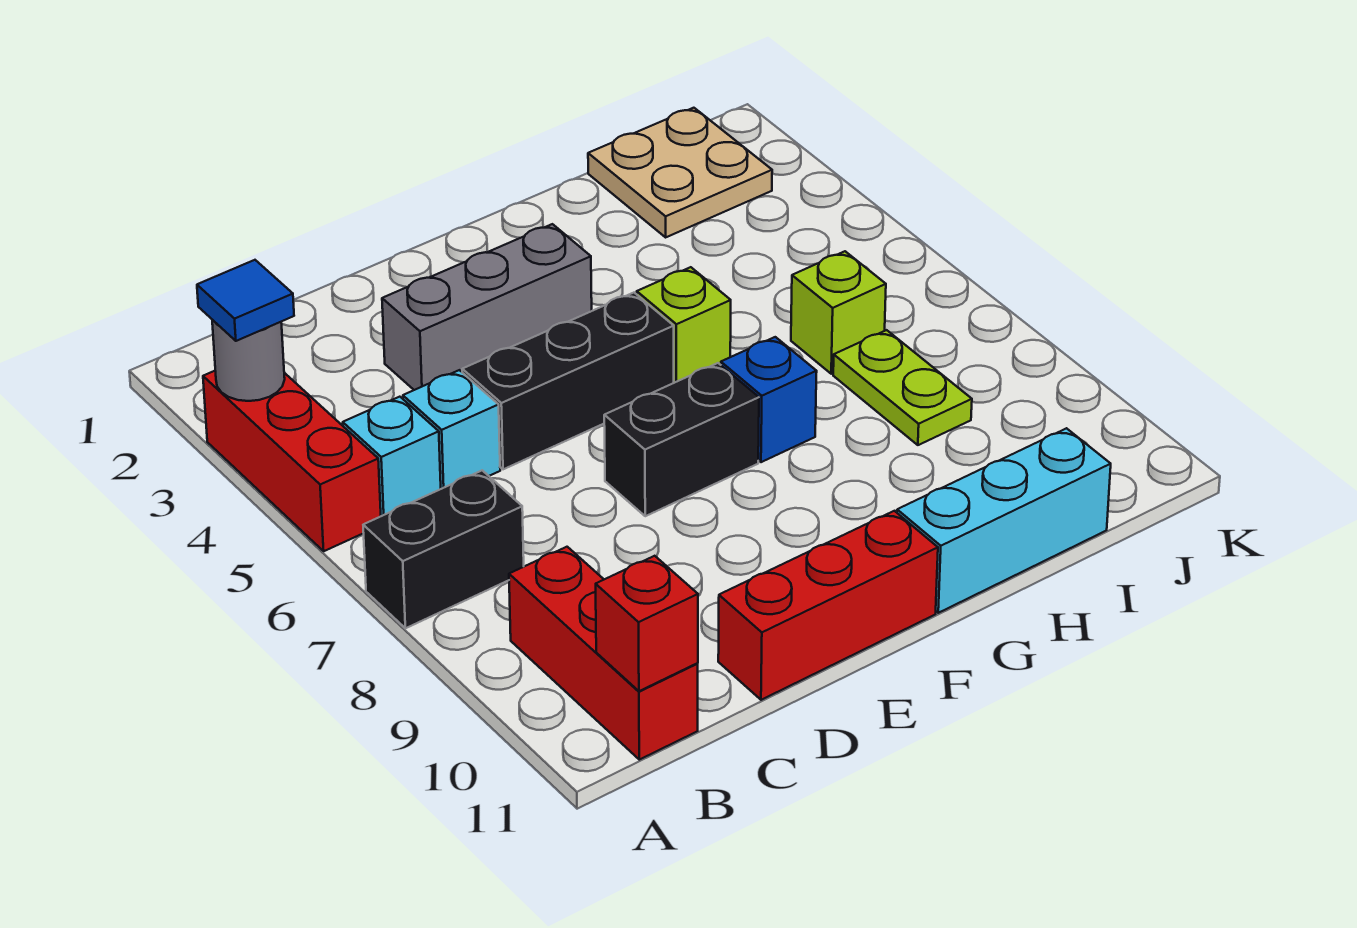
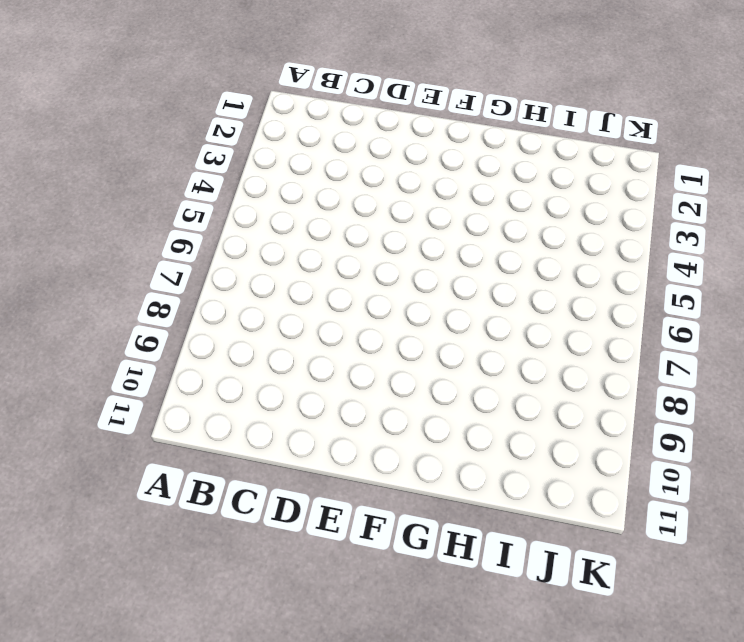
none -> red brick A3:A5 level 1
none -> black brick A7:B7 level 1
none -> cyan brick B5 level 1

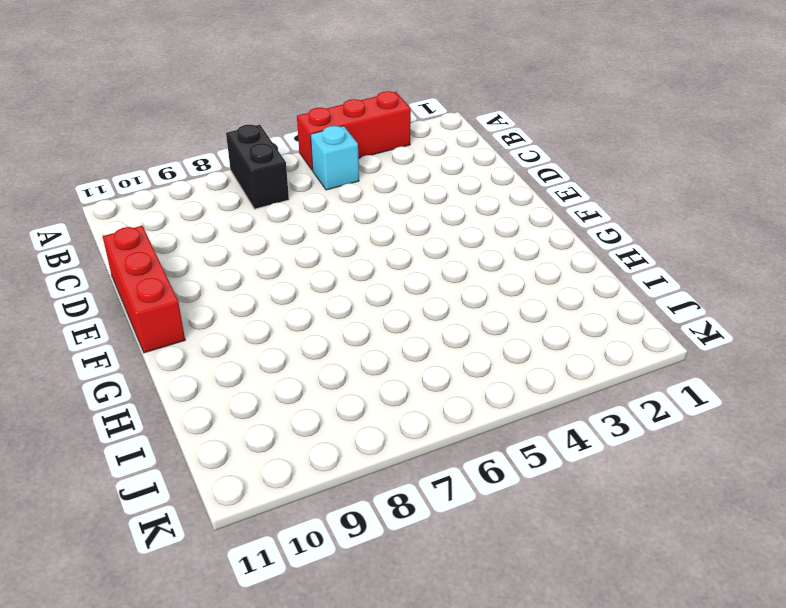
none -> red brick B9:B11 level 1
none -> cyan brick C5 level 1
none -> grey brick D3:F3 level 1

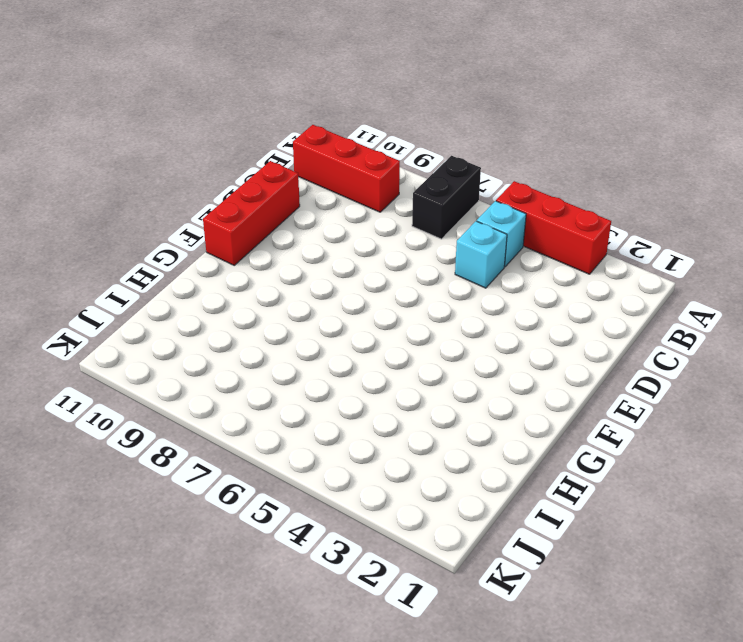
none -> grey brick D3:F3 level 1
none -> black brick D5:F5 level 1
none -> black brick E7:F7 level 1

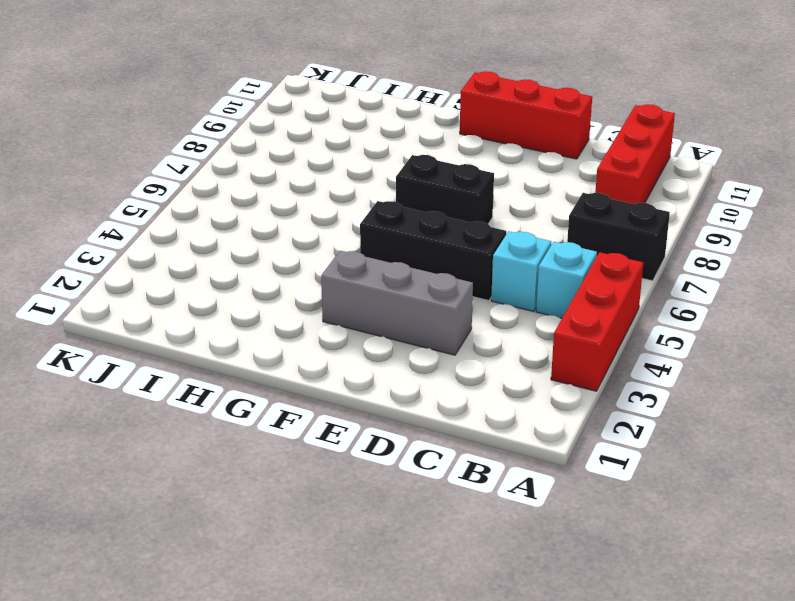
none -> lime brick G5 level 1
none -> blue brick G7 level 1
none -> cyan brick G11:I11 level 1

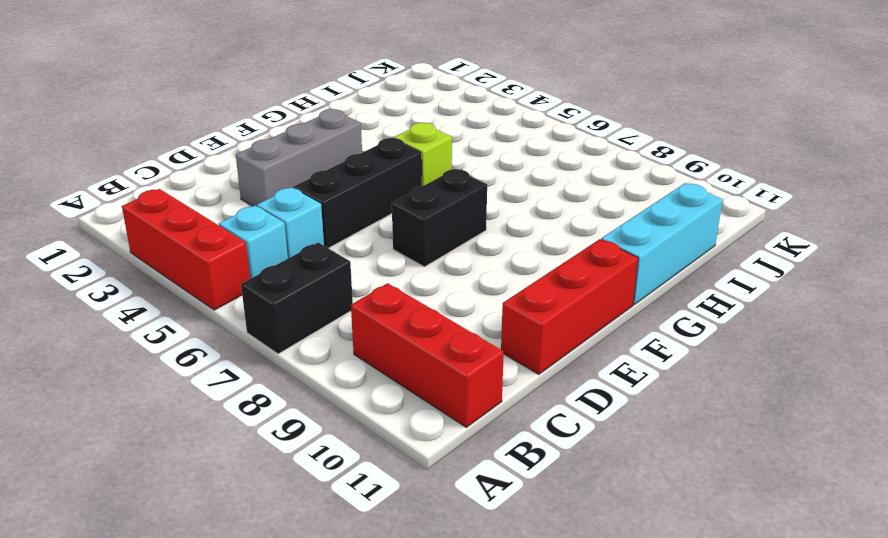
none -> blue brick G7 level 1
none -> tan plate I1:J2 level 1
none -> lime brick I6 level 1

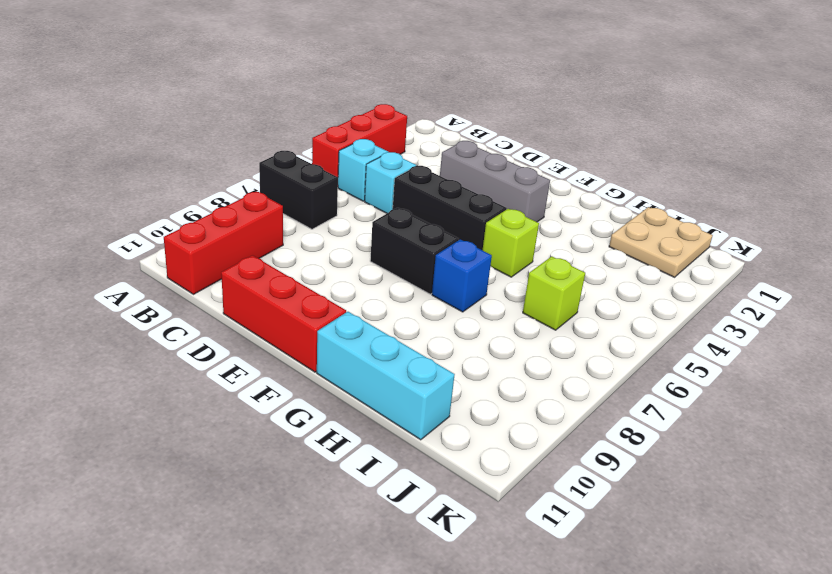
none -> lime plate I7:I8 level 1
none -> grey round brick A3 level 2
none -> red brick B11 level 2

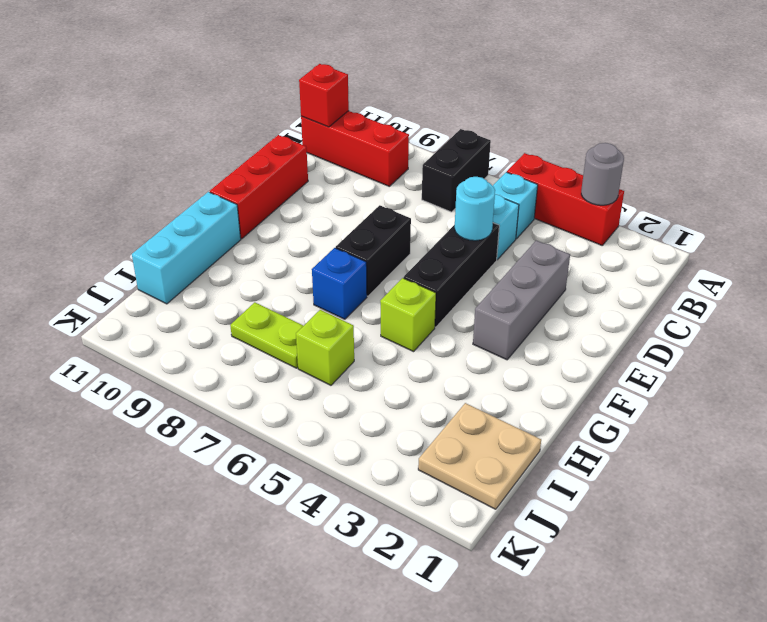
cyan round brick D5 level 2 -> none
none -> blue tile A3 level 3

